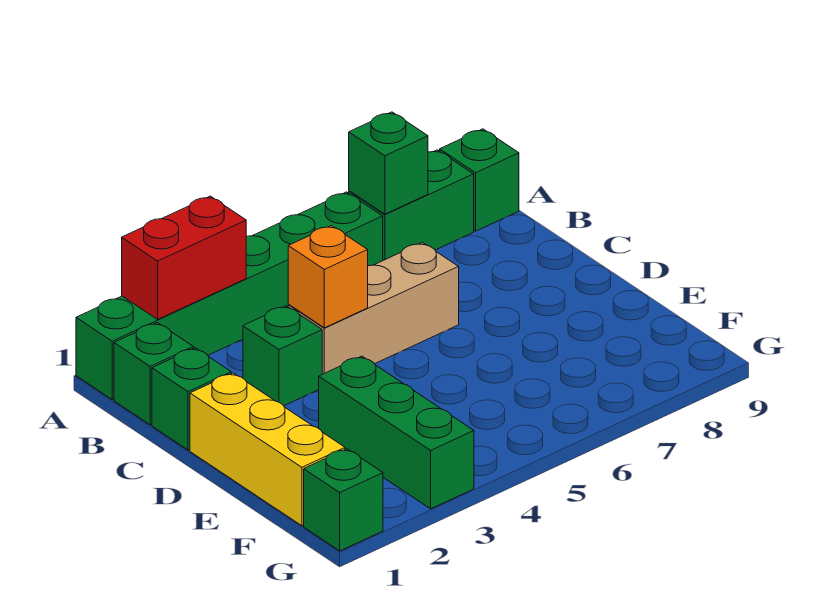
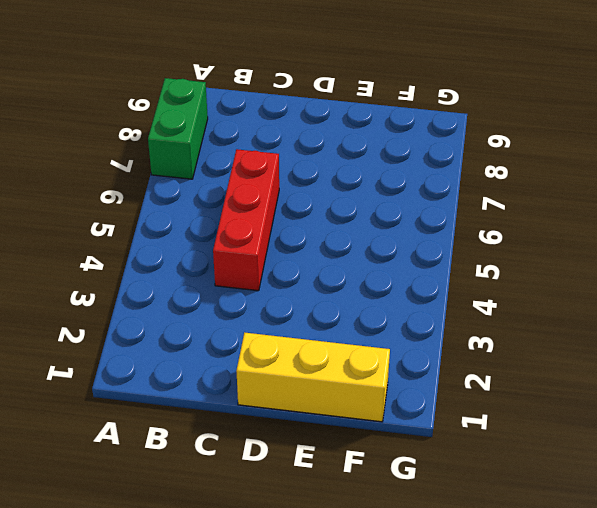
red brick C4:C6 level 1 -> tan brick C4:C6 level 1
none -> green brick A1:A6 level 1
none -> green brick A9 level 1
none -> green brick B1 level 1

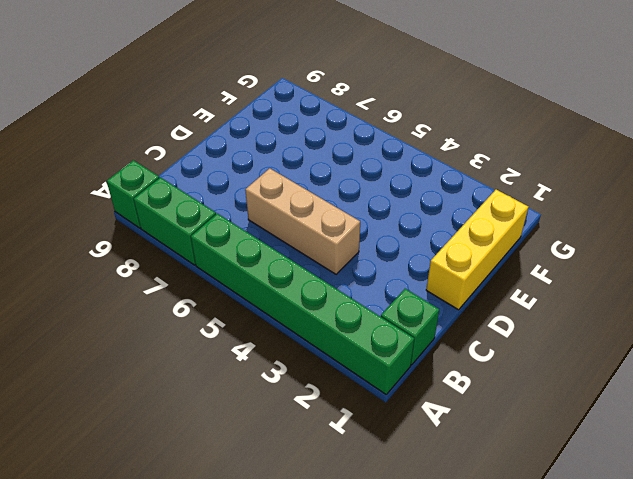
none -> green brick C1 level 1
none -> green brick C3 level 1
none -> green brick E3:G3 level 1

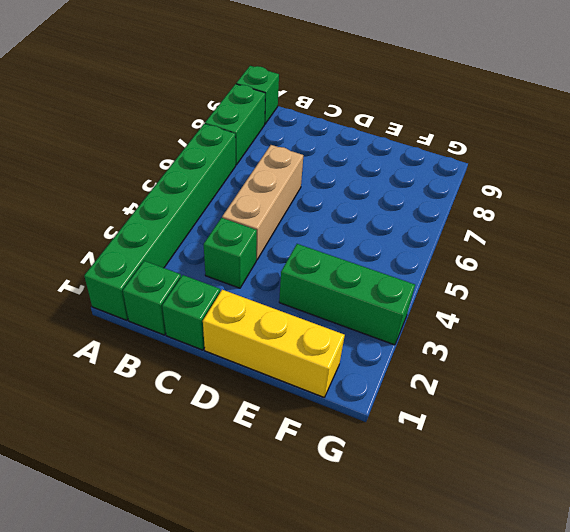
none -> green brick G1 level 1
none -> red brick A2:A3 level 2
none -> green brick A7 level 2

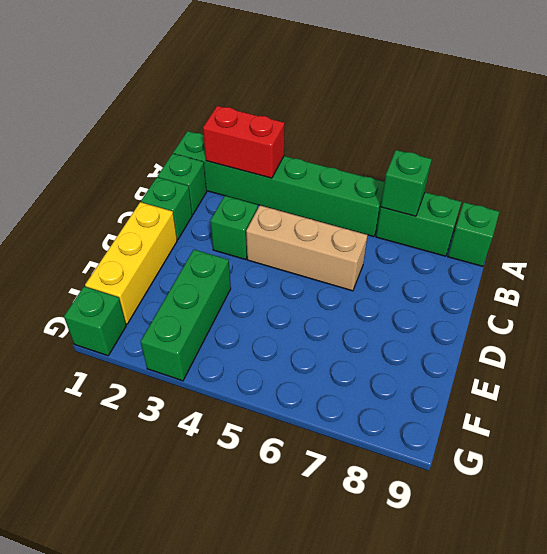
none -> orange brick C4 level 2

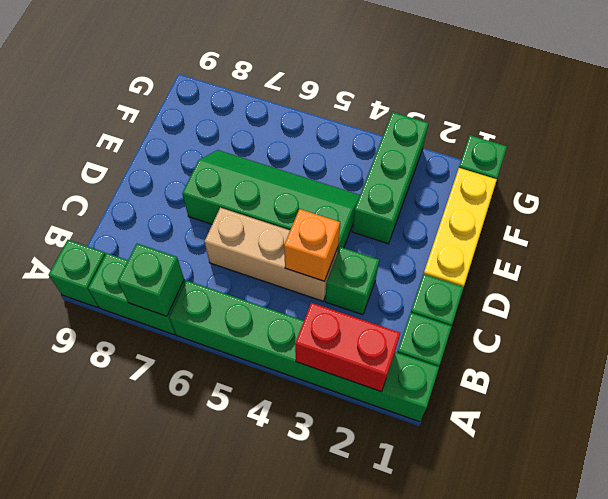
green slope D4:E7 level 1 top D -> none

